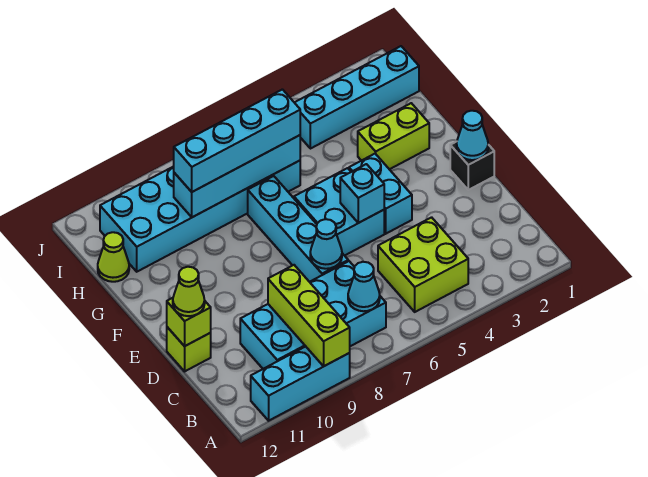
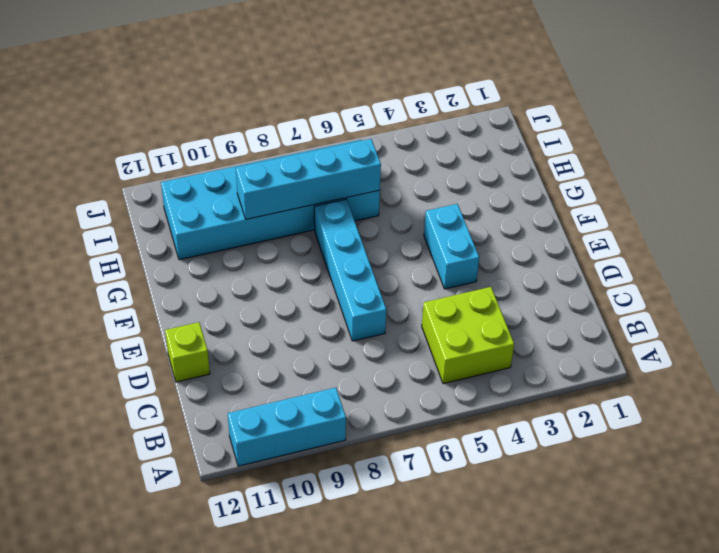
none -> cyan brick B7:C10 level 1
none -> black brick E1 level 1
none -> cyan brick E5:F6 level 1

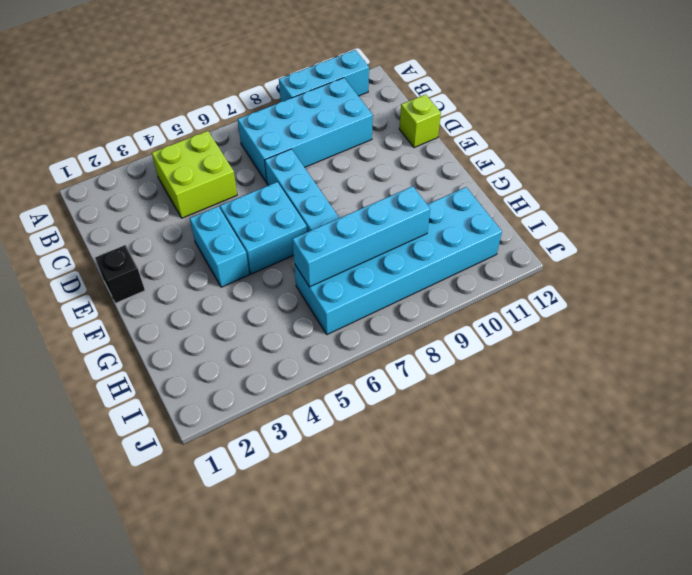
none -> lime brick G2:G3 level 1
none -> lime cone H12 level 1
none -> cyan brick I1:I4 level 1

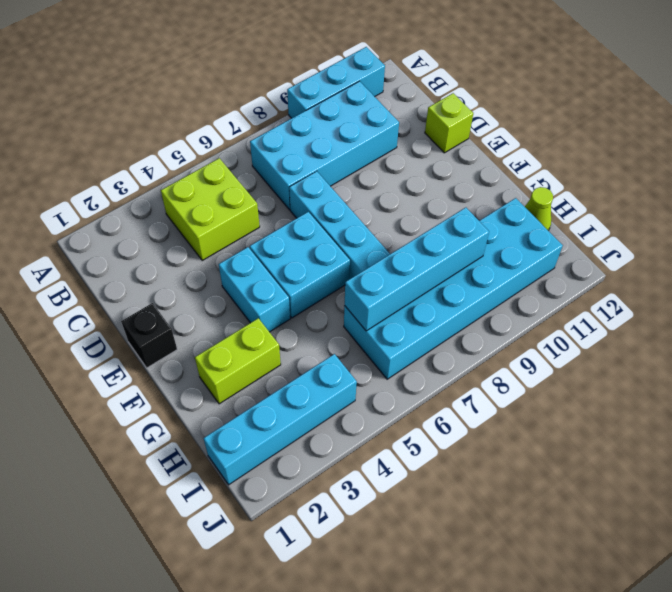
none -> lime brick A9:C9 level 2
none -> cyan cone B7 level 2
none -> cyan cone D7 level 2

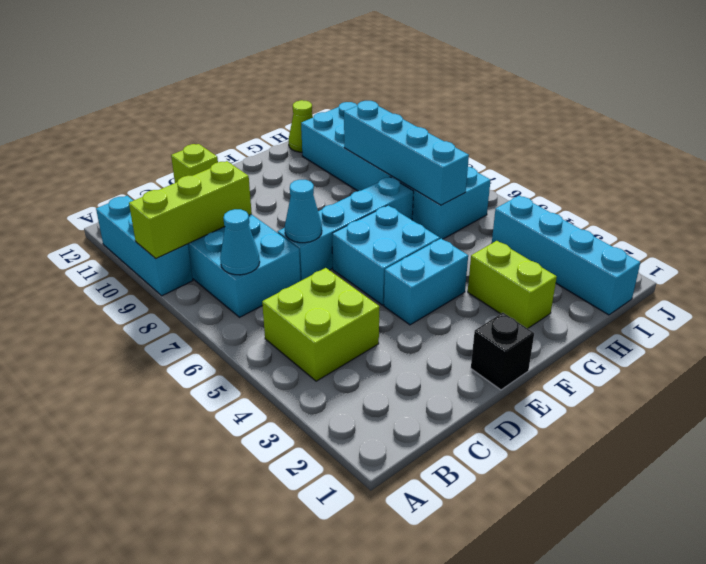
none -> lime brick D12 level 2
none -> cyan cone E1 level 2
none -> cyan brick E5 level 2

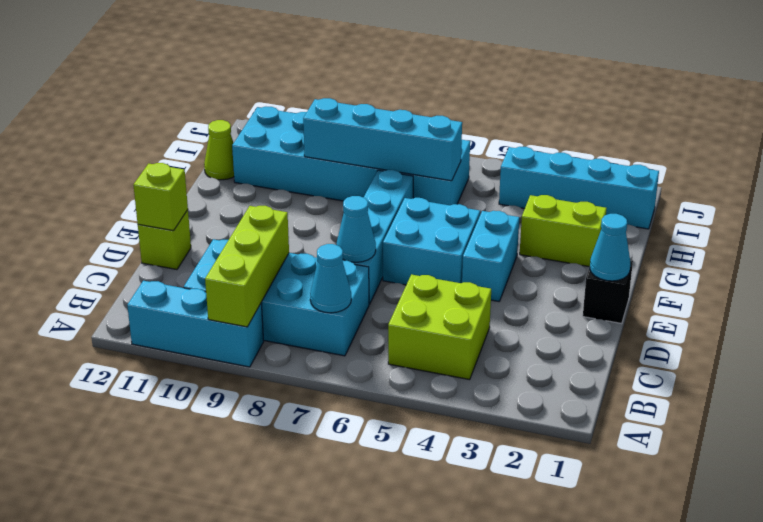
none -> cyan brick E5 level 2
none -> lime cone D12 level 3
none -> cyan brick H6:H9 level 3

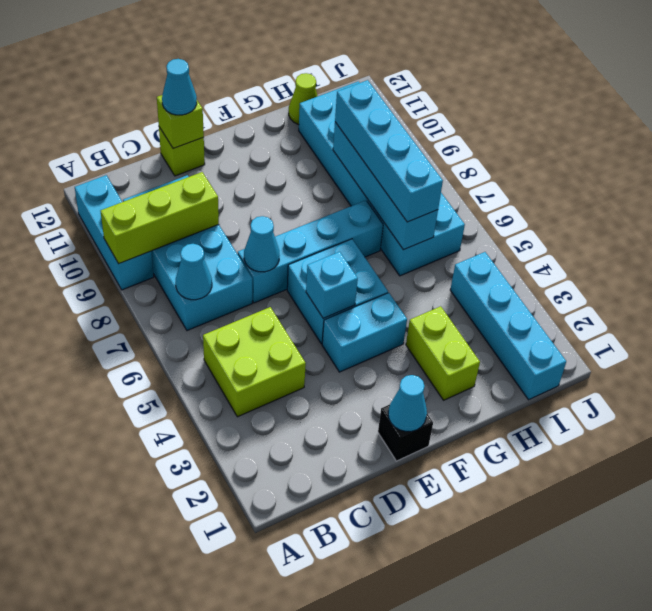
cyan cone D12 level 3 -> lime cone D12 level 3

